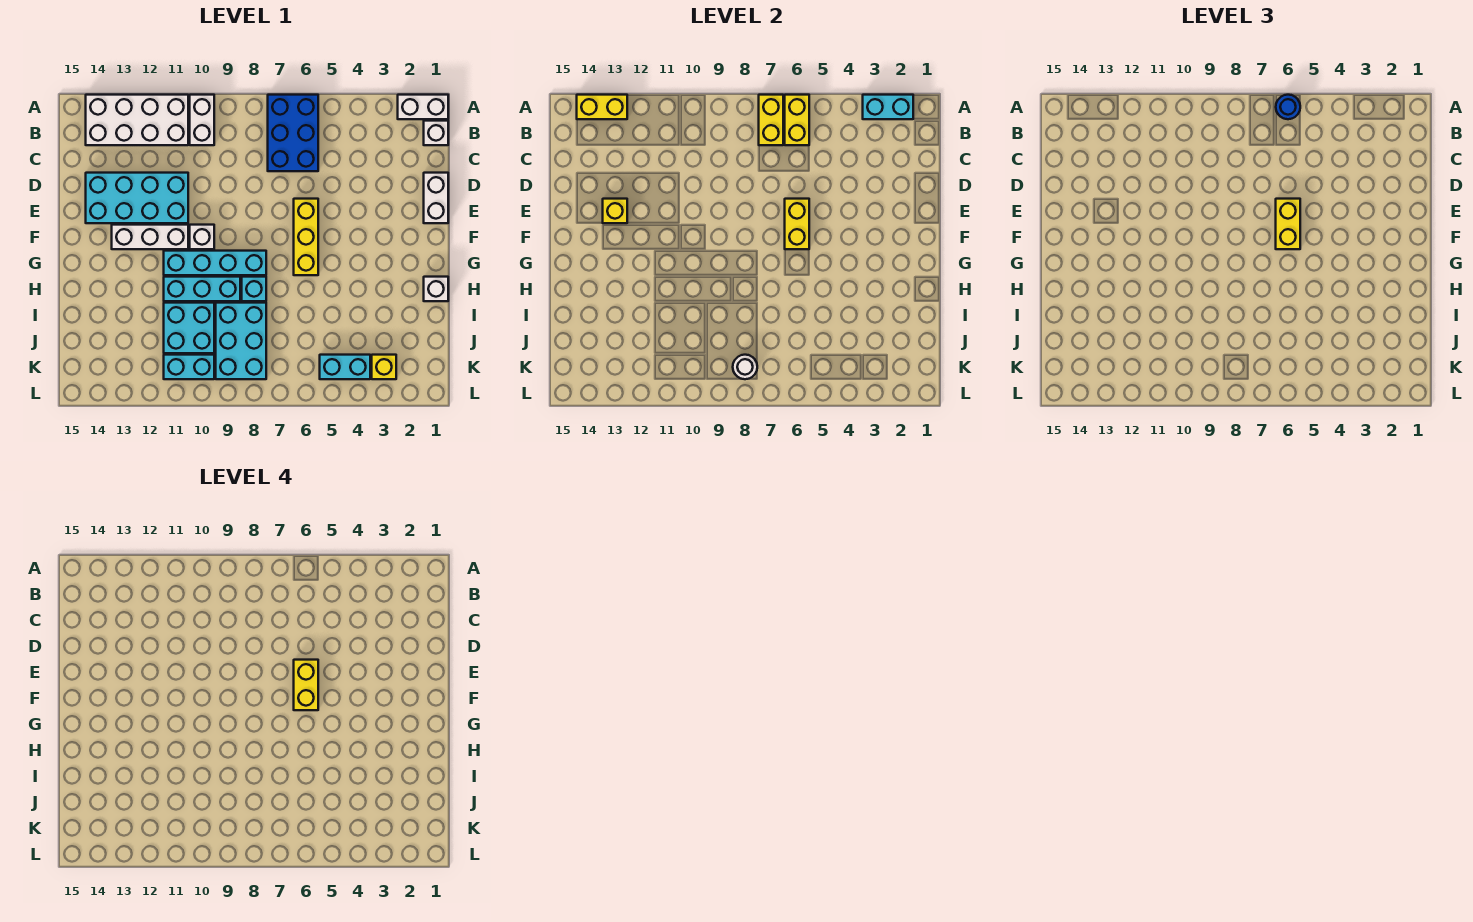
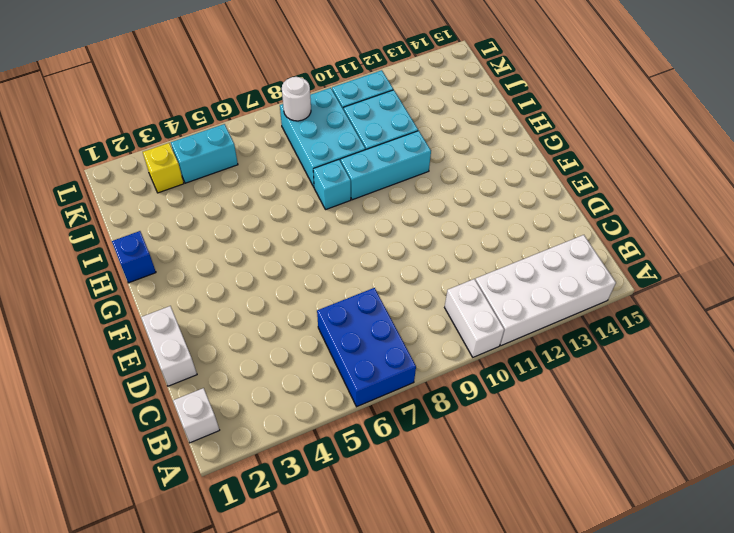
blue brick H1 level 1 -> white brick H1 level 1
none -> white brick A1:A2 level 1
none -> cyan brick D11:E14 level 1
none -> yellow brick E6:G6 level 1

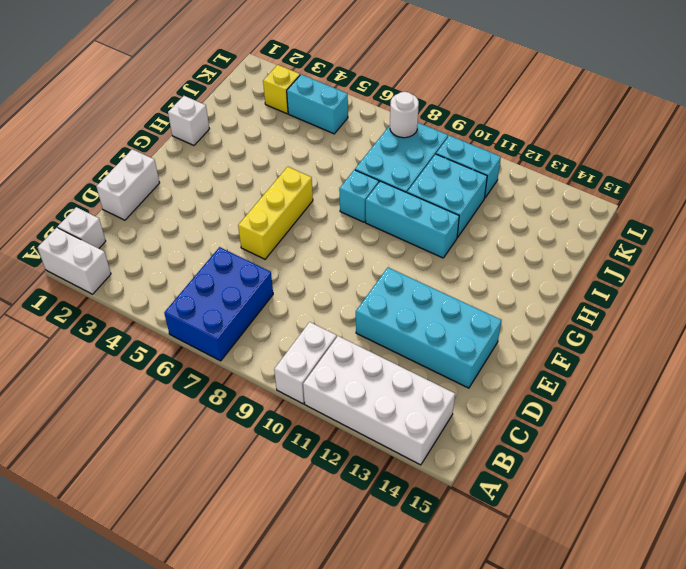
none -> white brick F10 level 1
none -> white brick F11:F13 level 1
none -> cyan brick G8:G11 level 1

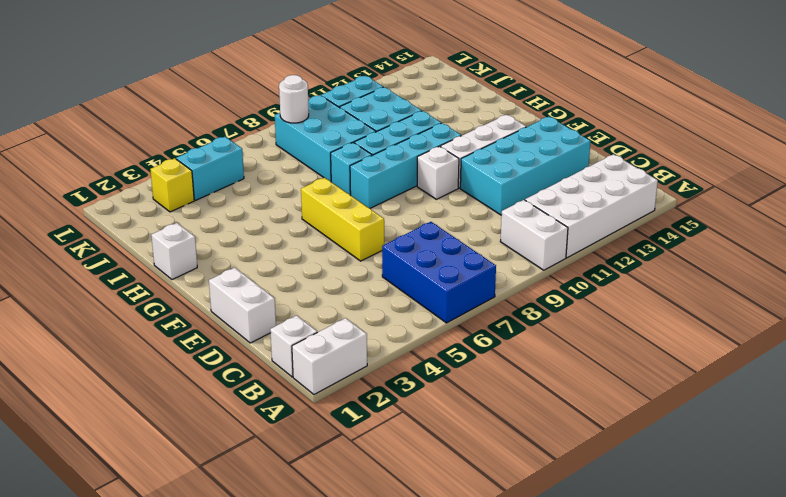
none -> cyan brick A2:A3 level 2
none -> yellow brick A6:B6 level 2
none -> yellow brick A7:B7 level 2

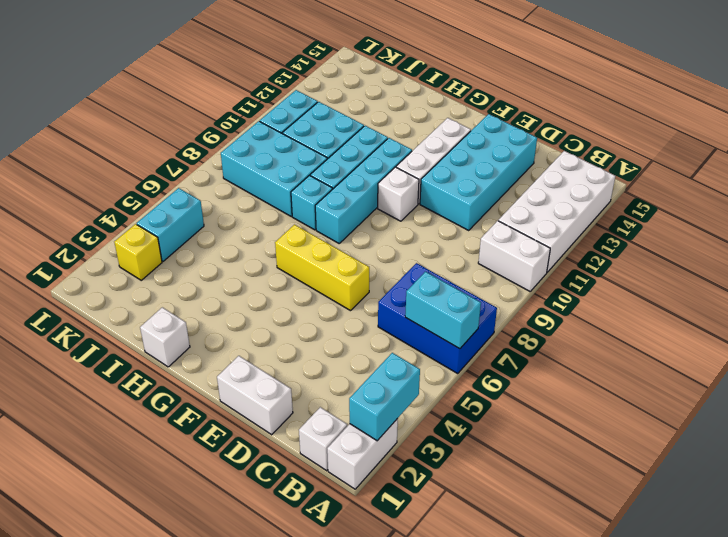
cyan brick A6:B6 level 2 -> yellow brick A6:B6 level 2
none -> yellow brick A7:B7 level 2
none -> yellow brick A13:A14 level 2
none -> yellow brick E6:F6 level 2

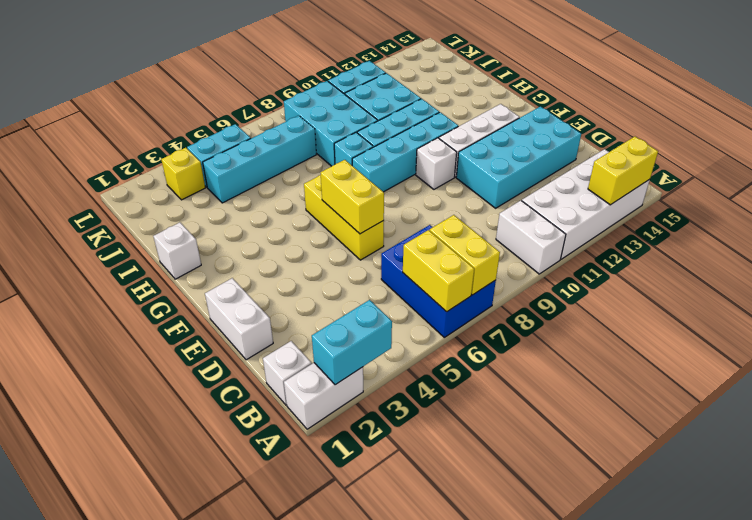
cyan brick J4:J7 level 1 -> none
none -> yellow brick E13 level 2
none -> white round brick K8 level 2
none -> blue round brick A6 level 3

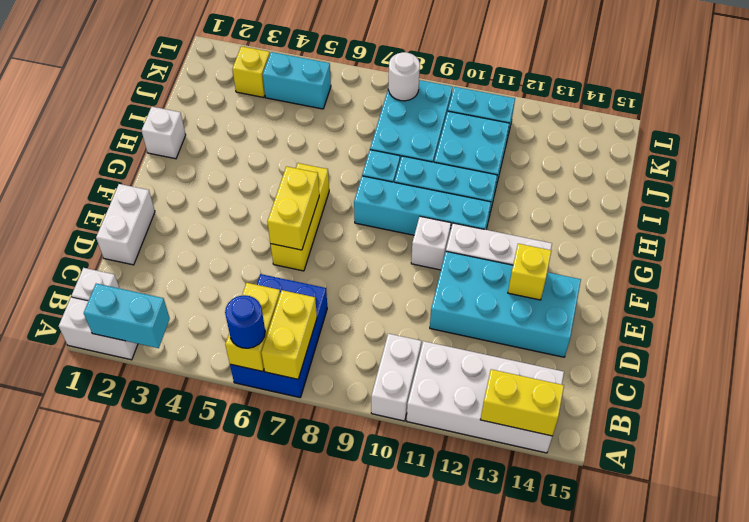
none -> yellow brick E6:F6 level 3
none -> yellow brick E6:F6 level 4

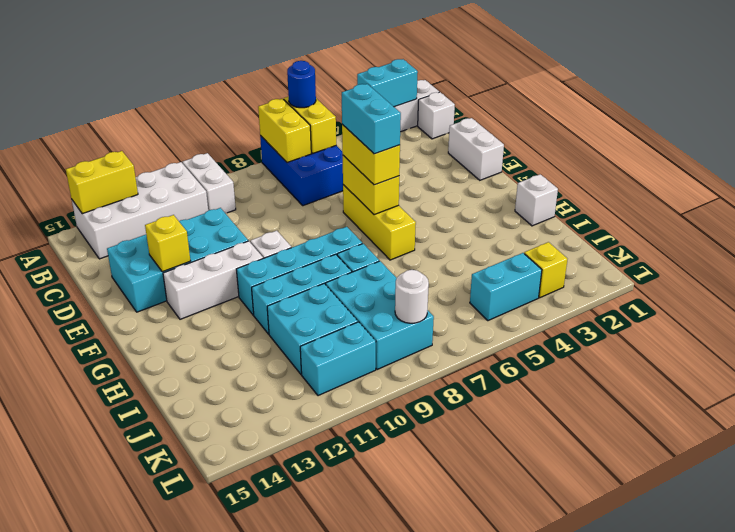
cyan brick E6:F6 level 4 -> yellow brick E6:F6 level 4

